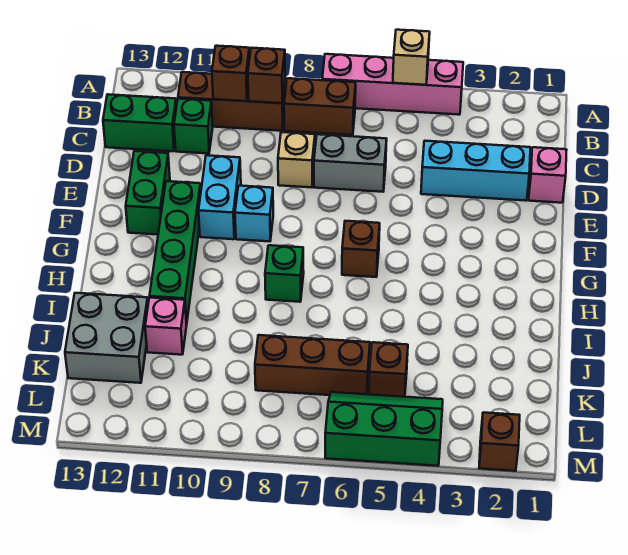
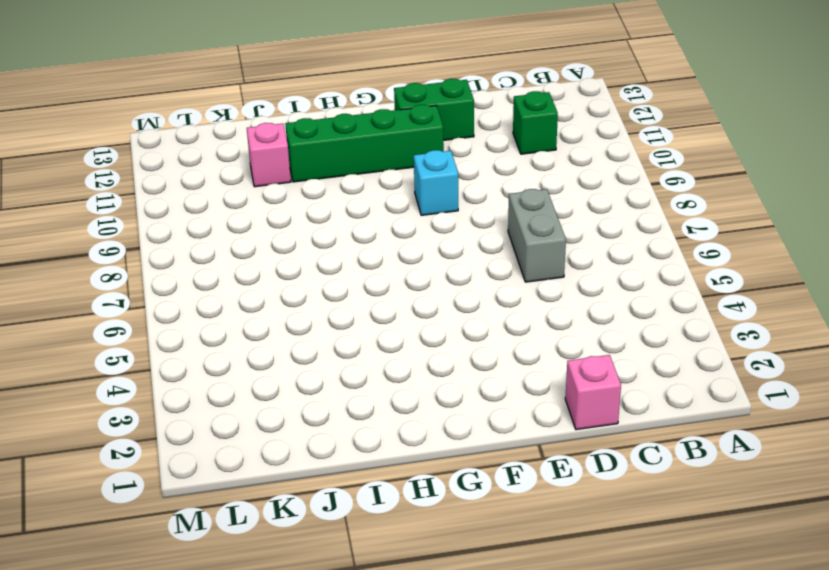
none -> pink brick A4:A7 level 1
none -> brown brick B7:B8 level 1
none -> brown brick B9:B11 level 1

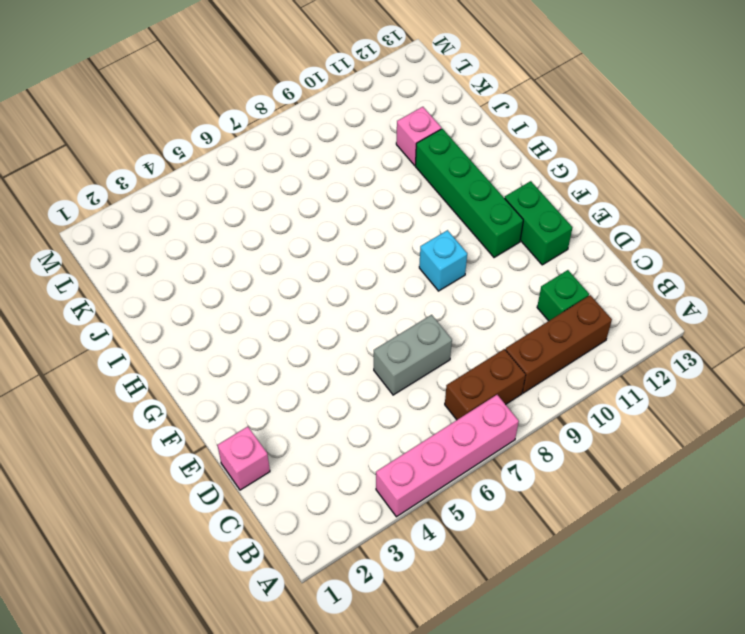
none -> green brick C12:C13 level 1
none -> cyan brick D2:D4 level 1
none -> tan brick D8 level 1

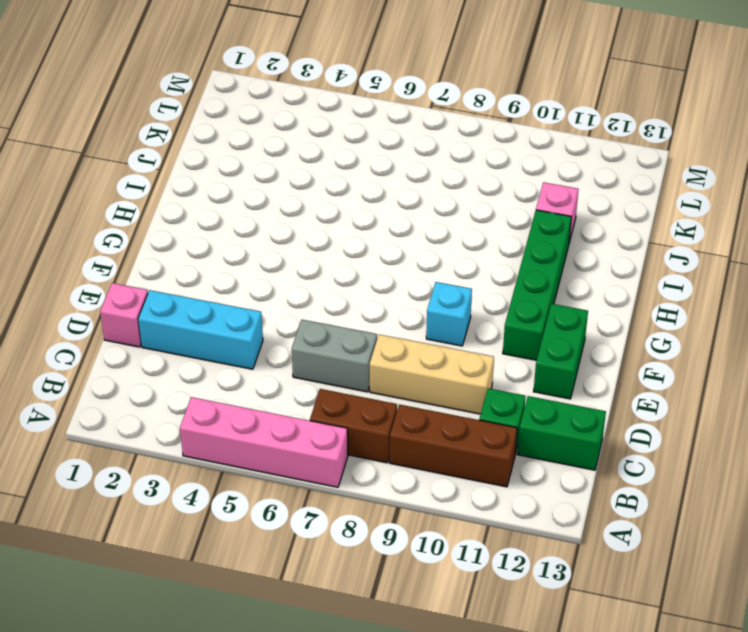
tan brick D8:D10 level 1 -> tan brick D8 level 1
none -> cyan brick E10:F10 level 1
none -> brown brick G6 level 1
none -> green brick H8 level 1

